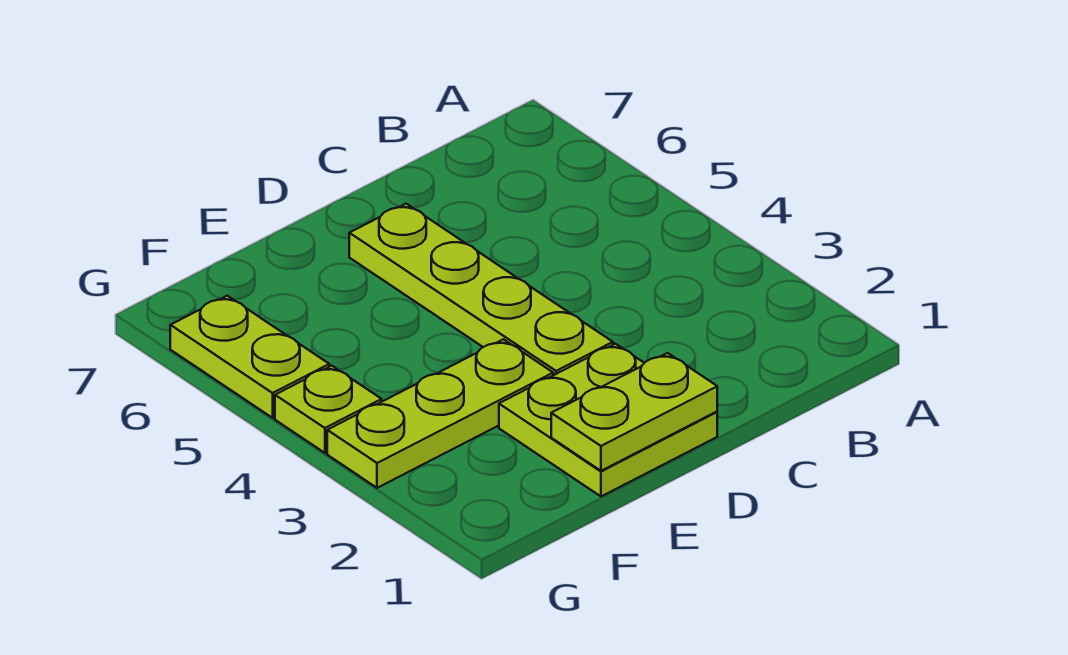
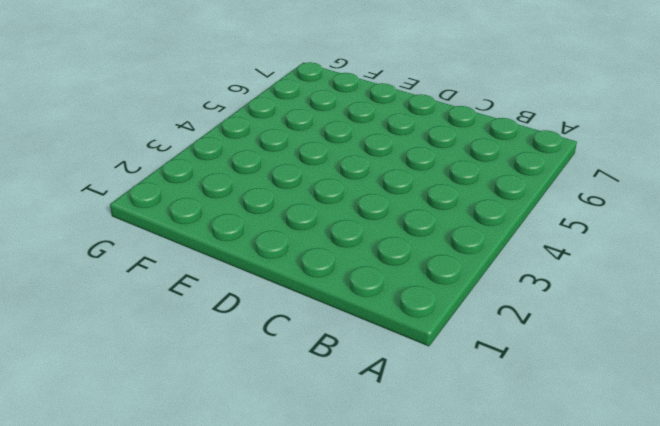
none -> lime plate D1:E2 level 1
none -> lime plate D3:D6 level 1

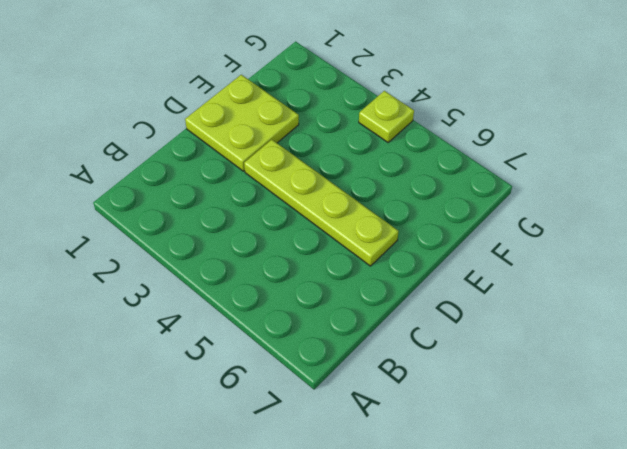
none -> lime plate E3:G3 level 1
none -> lime plate G5:G6 level 1

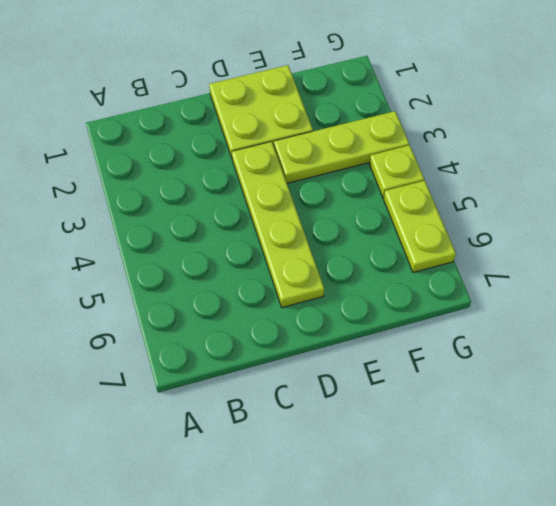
none -> lime plate D1:E1 level 2

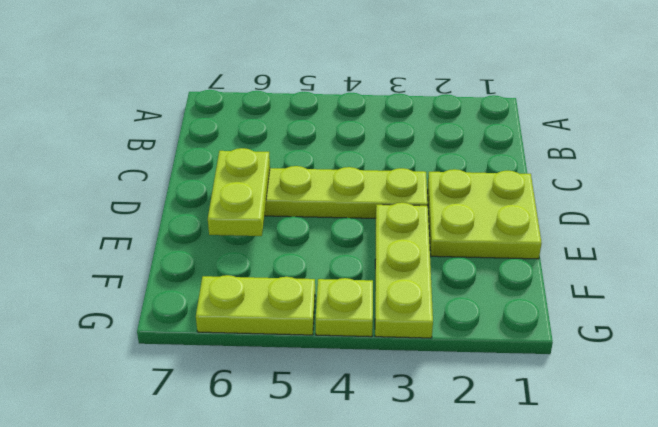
lime plate D6:E6 level 2 -> lime plate D1:E1 level 2

